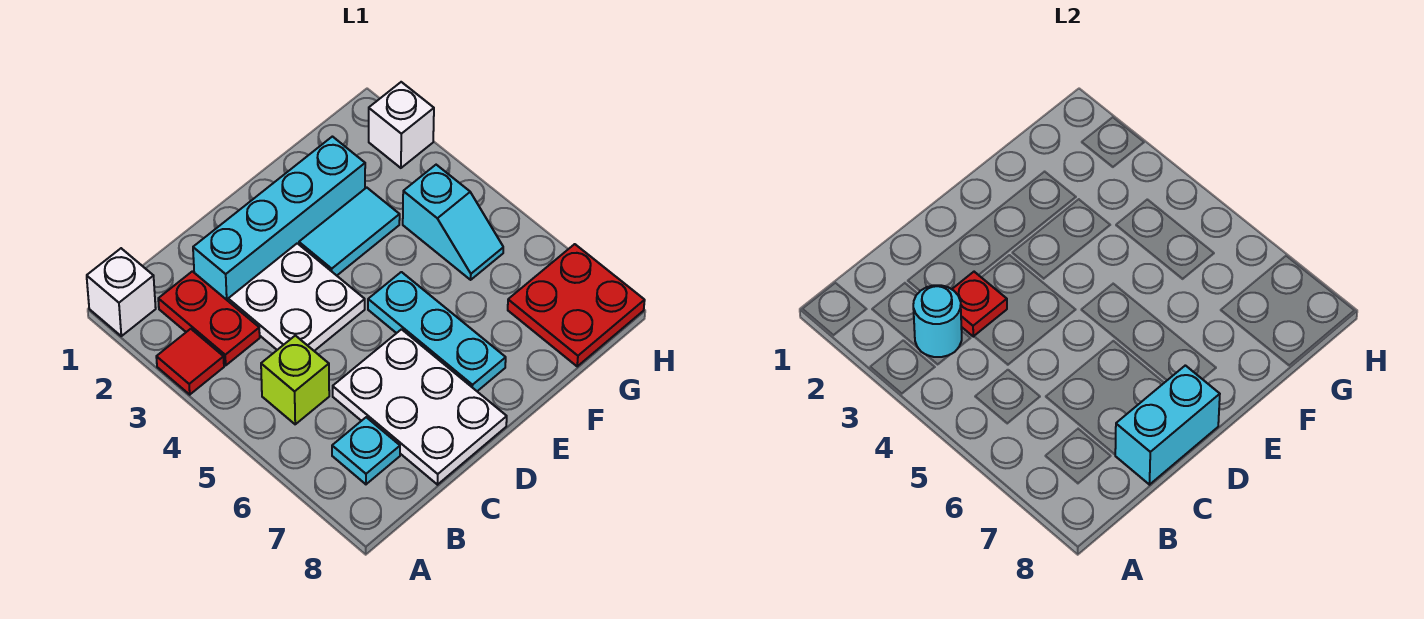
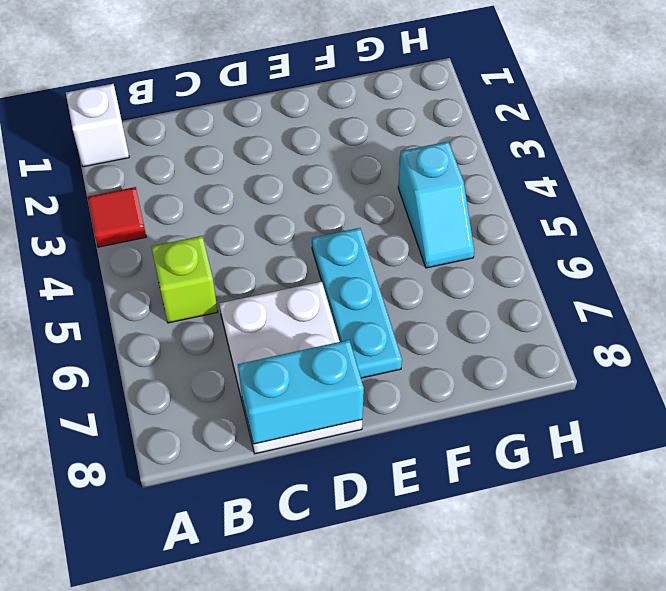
none -> red plate B2:B3 level 1
none -> cyan plate B7 level 1
none -> cyan brick C2:F2 level 1

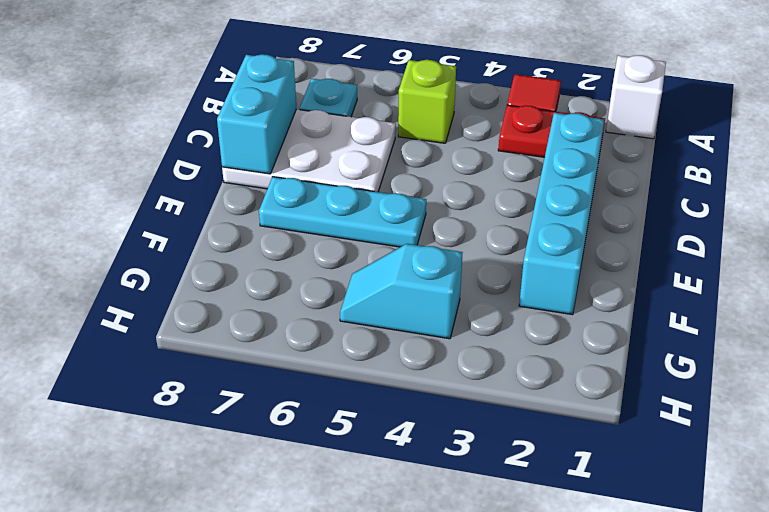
none -> white plate C3:D4 level 1
none -> cyan tile E3:F3 level 1
none -> red plate G7:H8 level 1

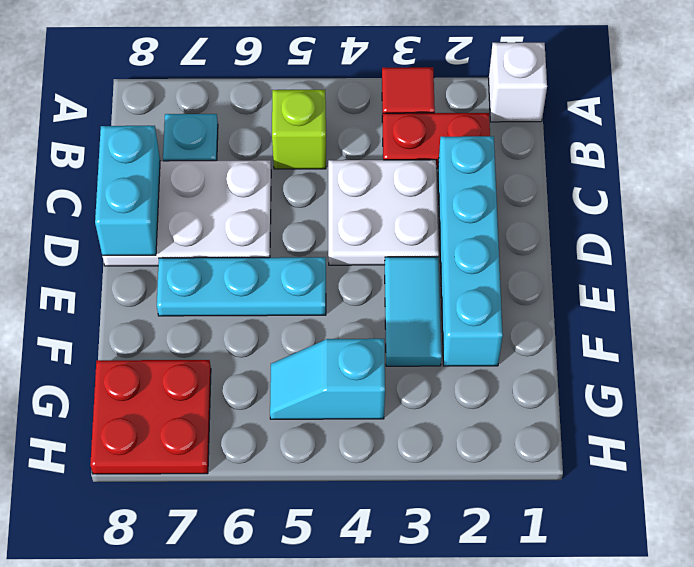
none -> white brick H2 level 1
none -> cyan round brick B3 level 2
none -> red plate C3 level 2

